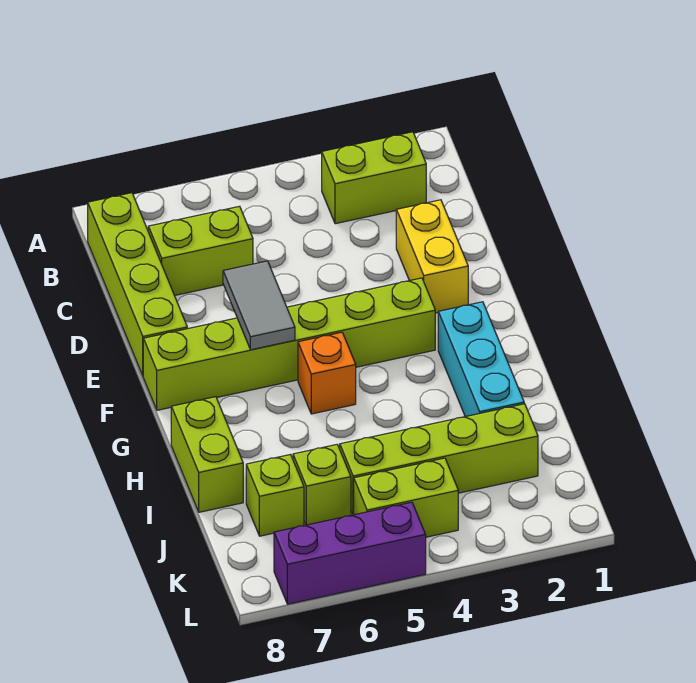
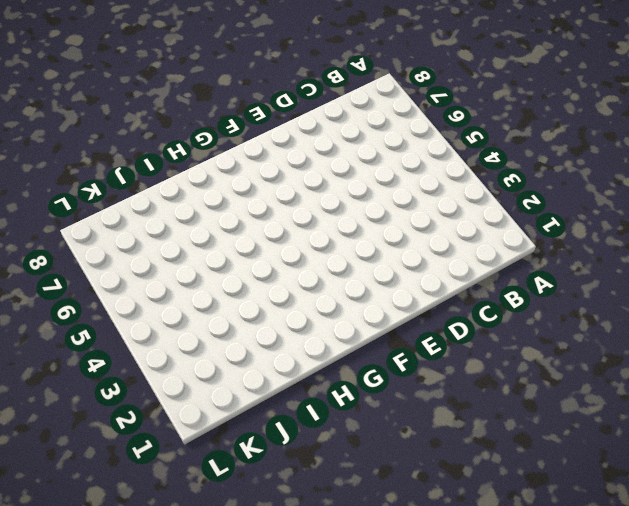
none -> lime brick B2:B3 level 1
none -> lime brick B8:E8 level 1
none -> lime brick C6:C7 level 1

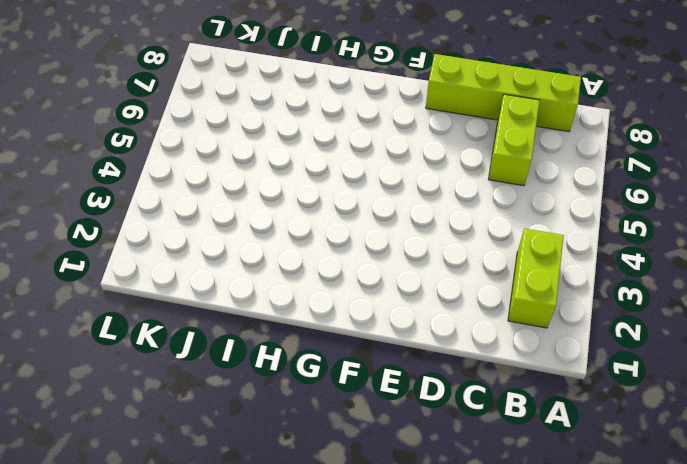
none -> yellow brick D2:E2 level 1
none -> lime brick F3:F8 level 1
none -> cyan brick G2:I2 level 1

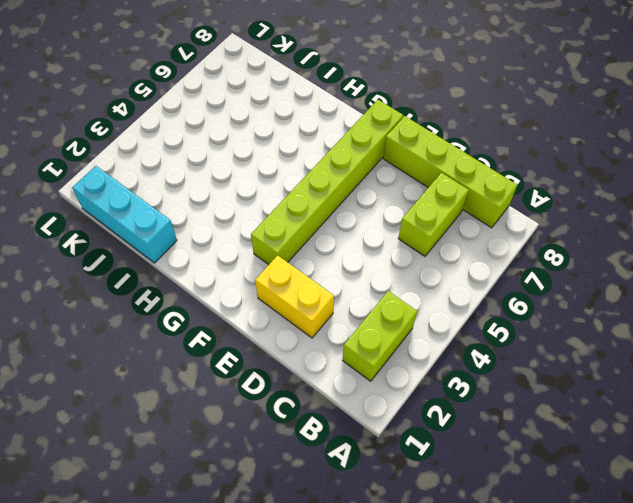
cyan brick I1:K1 level 1 -> cyan brick G2:I2 level 1
none -> orange brick G5 level 1
none -> lime brick H8:I8 level 1
none -> lime brick J2:J5 level 1

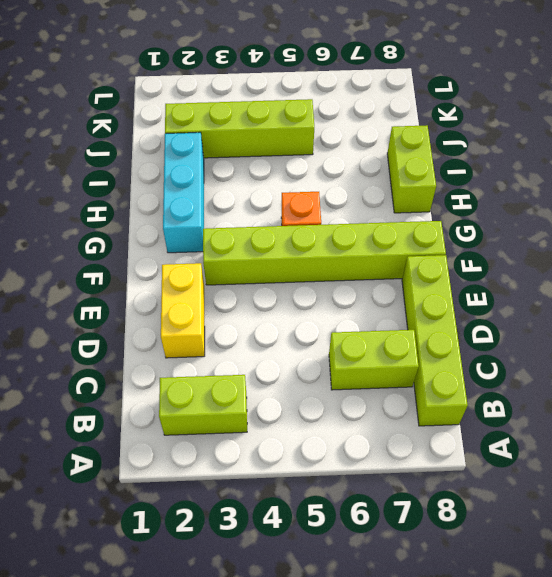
none -> lime brick J6 level 1
none -> lime brick J7 level 1
none -> lime brick K4:K5 level 1

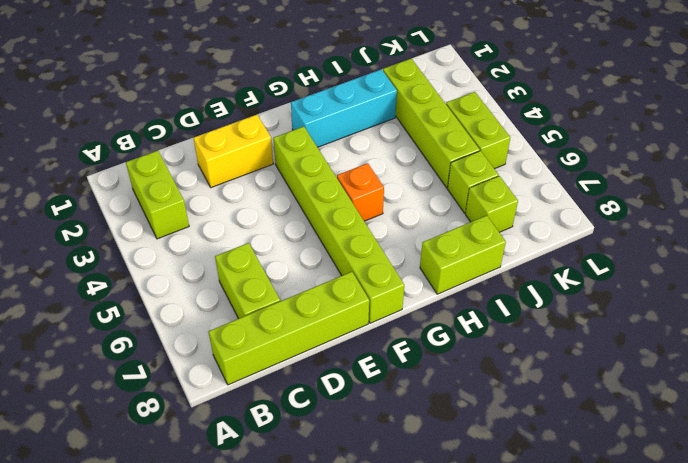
none -> purple brick L5:L7 level 1
none -> grey tile E6:F6 level 2

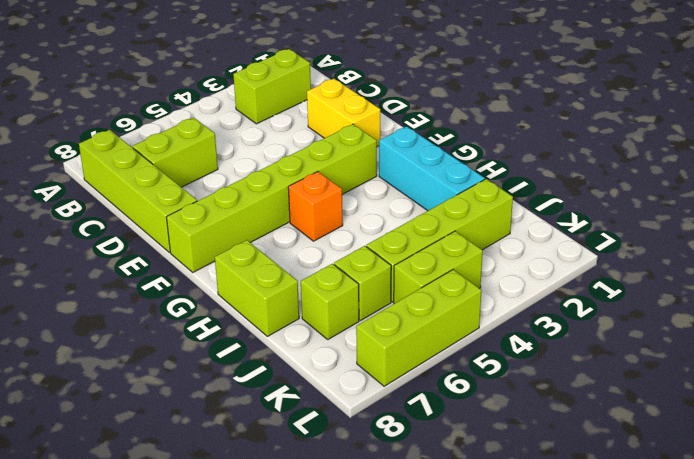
lime brick L5:L7 level 1 -> purple brick L5:L7 level 1
none -> grey tile E6:F6 level 2

